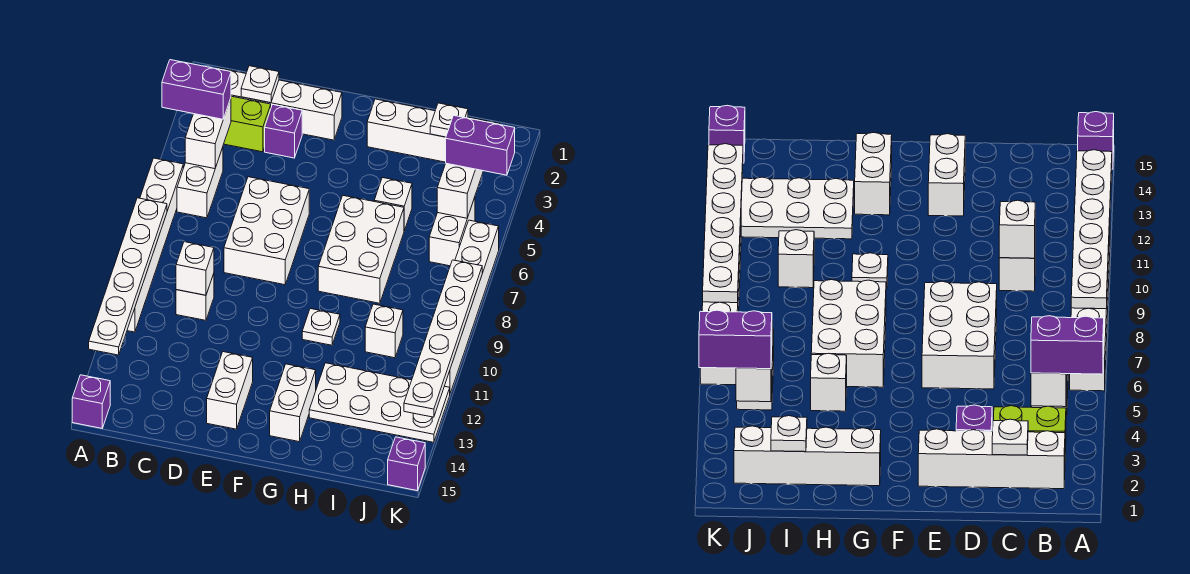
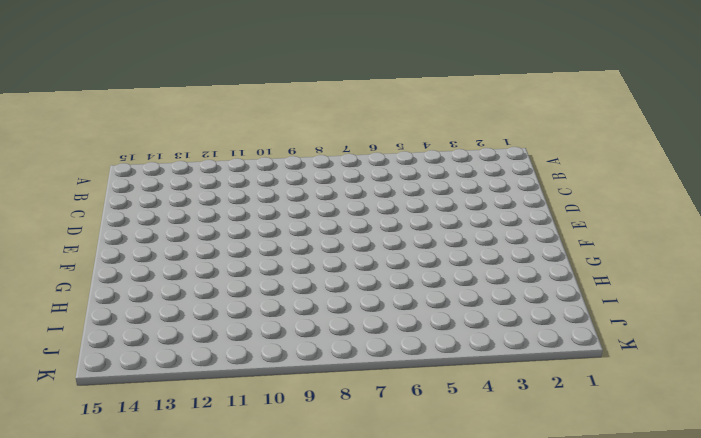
none -> white brick A6:A11 level 1
none -> purple brick A15 level 1
none -> white brick B2:E2 level 1

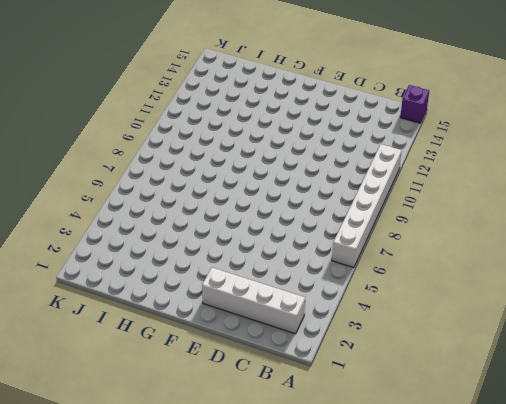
none -> lime brick B3:C3 level 1
none -> white brick B5:B6 level 1
none -> white brick C10 level 1

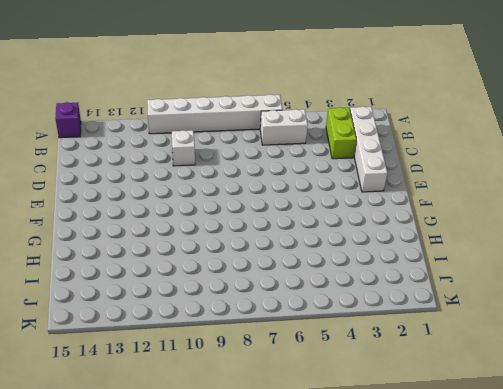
none -> purple brick D3 level 1
none -> white brick D6:E8 level 1
none -> white brick E13:E14 level 1

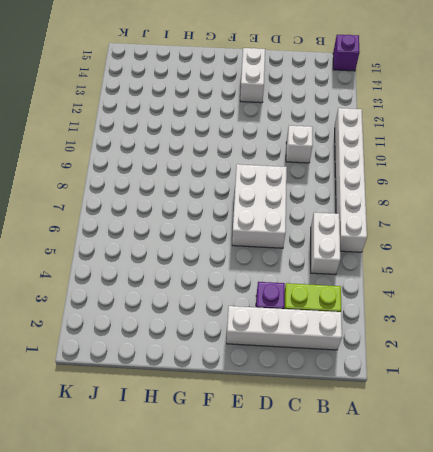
none -> white brick G2:J2 level 1
none -> white brick G6:H8 level 1
none -> white plate G10 level 1

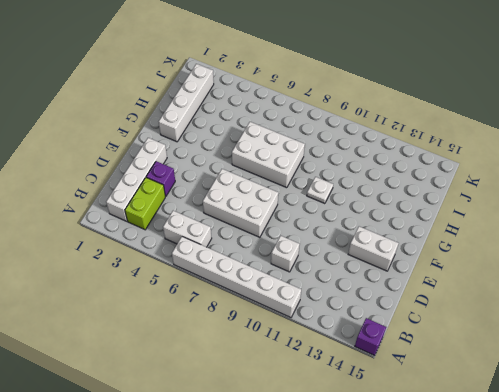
none -> white brick G13:G14 level 1
none -> white brick H5 level 1
none -> white plate H12:K13 level 1

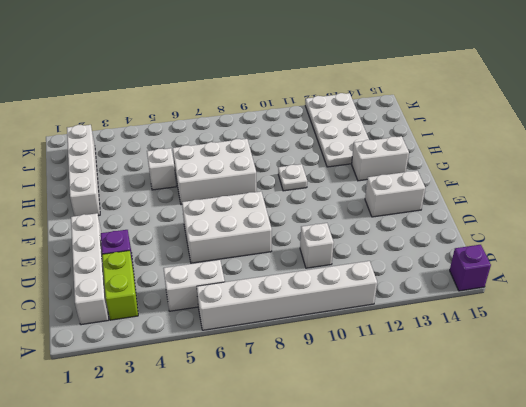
none -> white brick I10 level 1
none -> white brick J5:J6 level 1
none -> white brick K6:K11 level 1

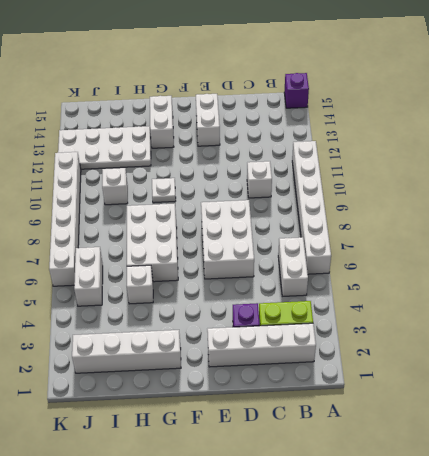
none -> purple brick K15 level 1
none -> white plate A8:A13 level 2
none -> white brick B4:B5 level 2

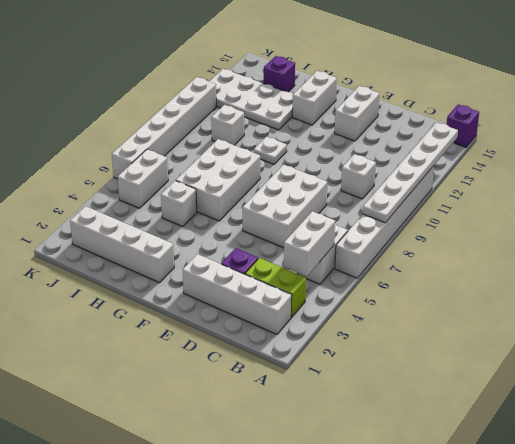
purple brick I14 level 1 -> purple brick K15 level 1
none -> white plate C2 level 2
none -> white brick C10 level 2
none -> white plate I2 level 2

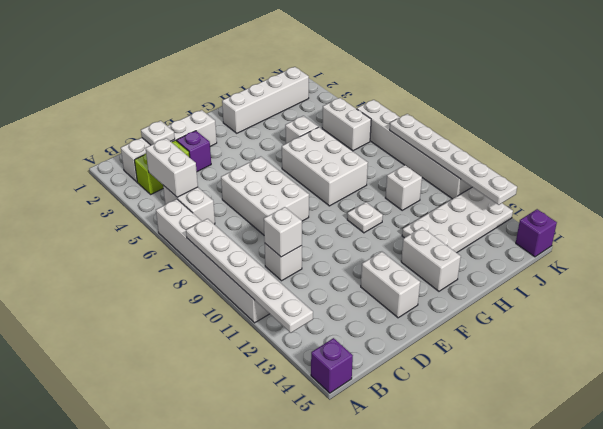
none -> white plate I2 level 2
none -> white brick J4:J5 level 2
none -> purple brick A4:B4 level 3

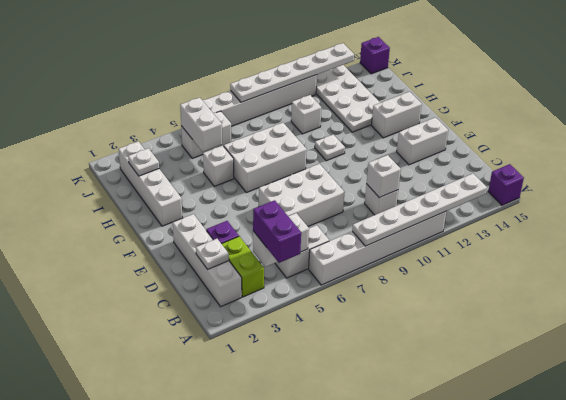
white brick I5:J5 level 2 -> white brick J4:J5 level 2
none -> purple brick J4:K4 level 3

